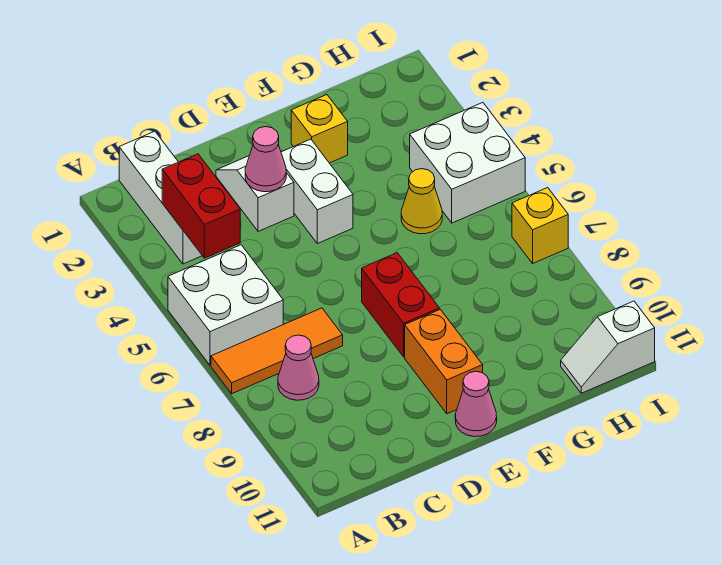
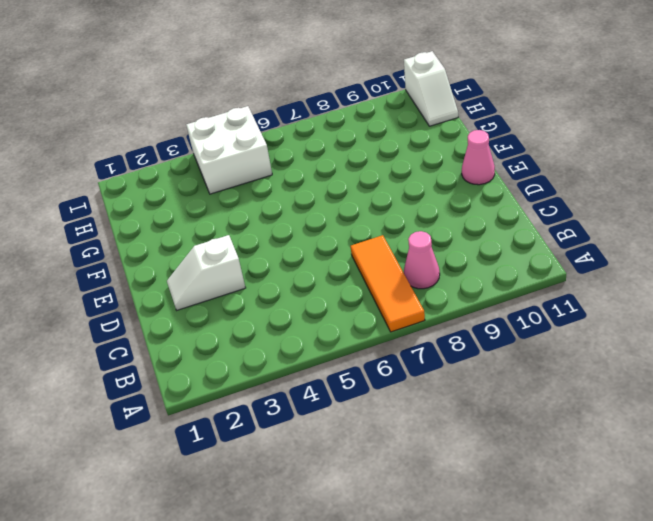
none -> white brick A5:B6 level 1
none -> white brick B1:B3 level 1
none -> white brick E3:E4 level 1

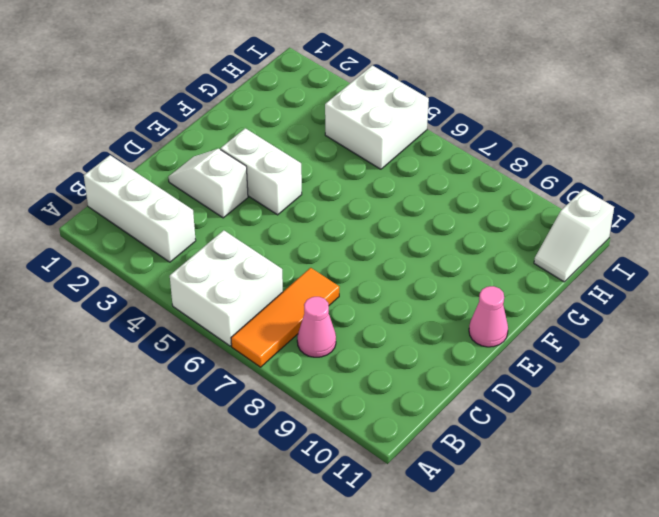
none -> red brick E7:E8 level 1
none -> orange brick E9:E10 level 1
none -> yellow brick F2 level 1

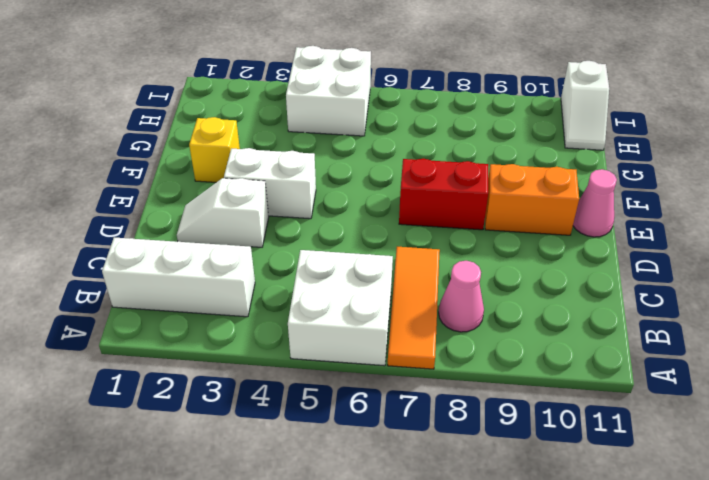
none -> yellow cone G5 level 1
none -> yellow brick I7 level 1
none -> red brick B3:B4 level 2

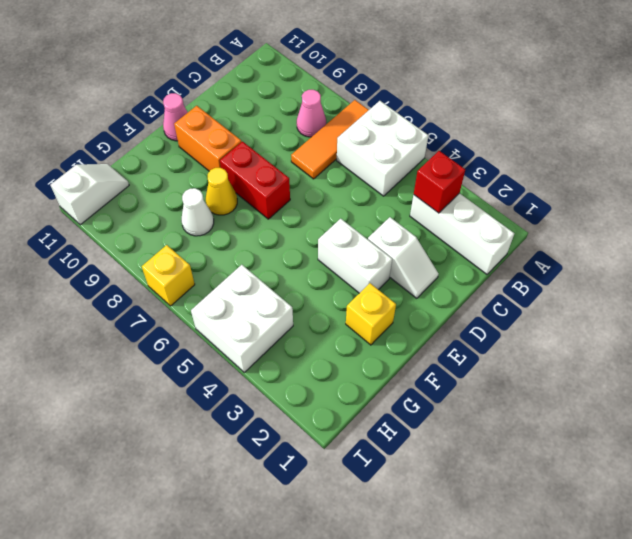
red brick B3 level 2 -> red brick B3:B4 level 2
yellow cone F8 level 1 -> yellow cone G5 level 1
white cone G8 level 1 -> none
none -> pink cone D3 level 2

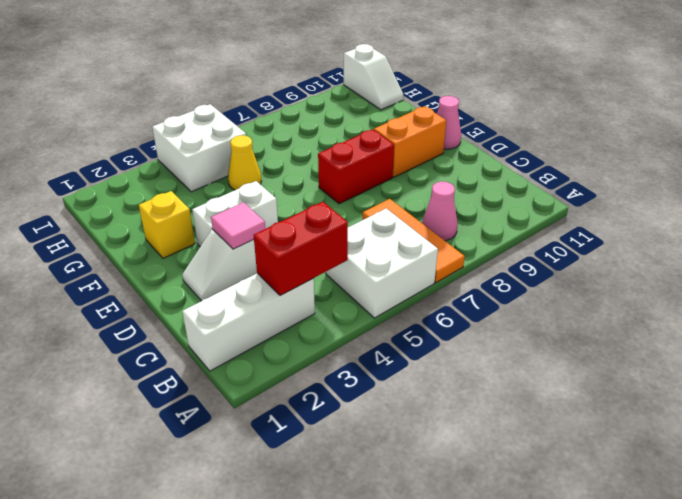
pink tile D3 level 2 -> pink cone D3 level 2
none -> yellow brick I7 level 1

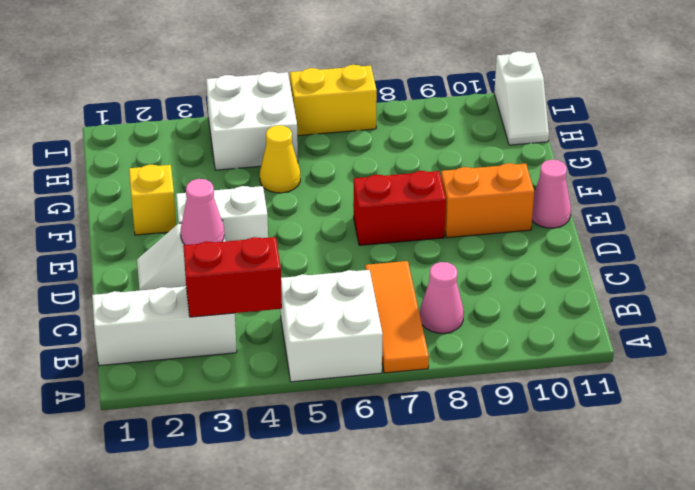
yellow brick I6:I7 level 1 -> yellow brick I7 level 1

